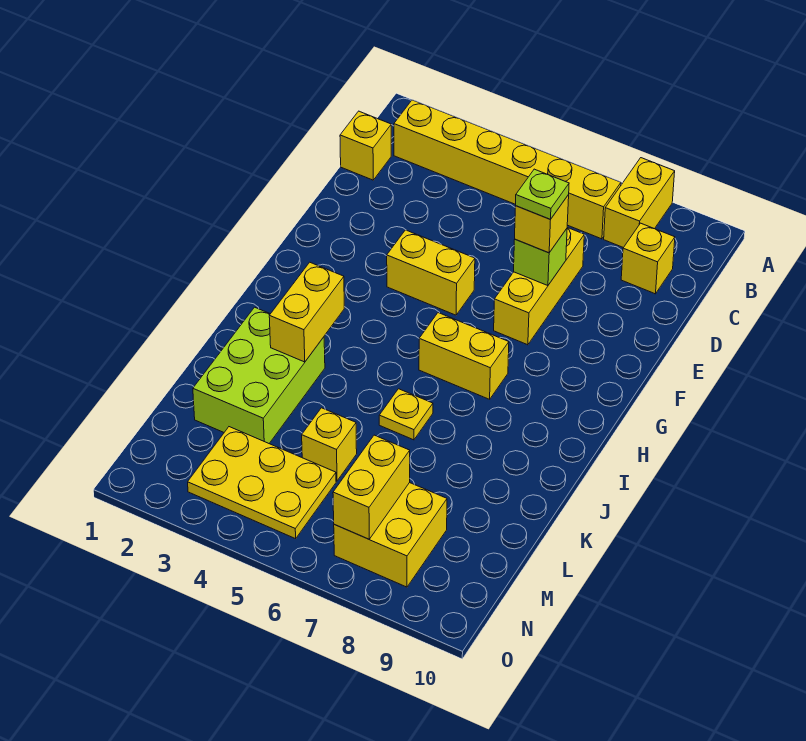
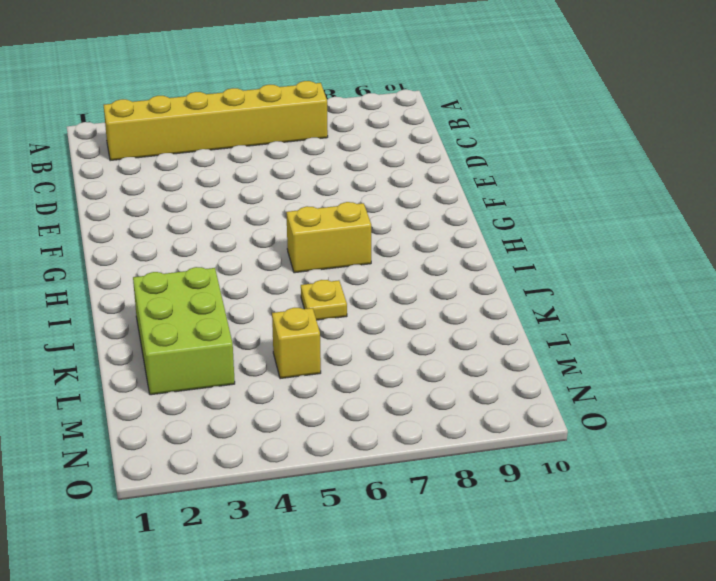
none -> yellow brick A8:B8 level 1
none -> yellow brick C1 level 1
none -> yellow brick C9 level 1

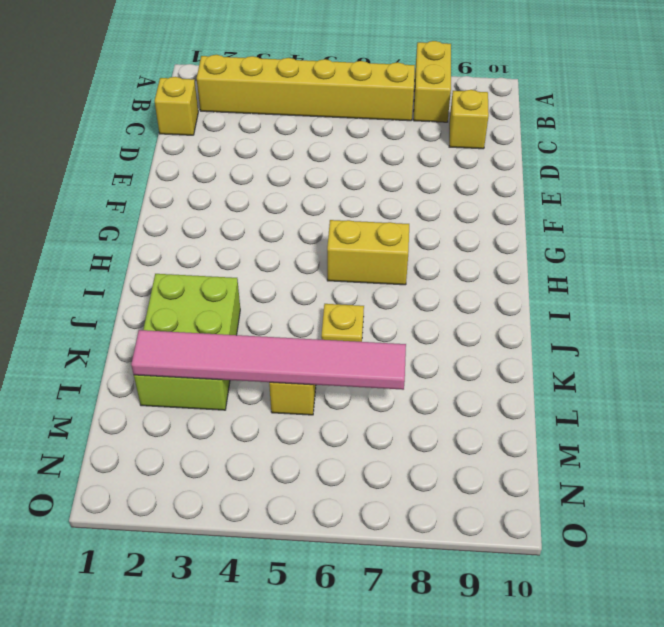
pink tile L2:L7 level 2 -> none
none -> yellow brick D7:F7 level 1
none -> yellow brick F4:F5 level 1
none -> yellow plate M3:N5 level 1

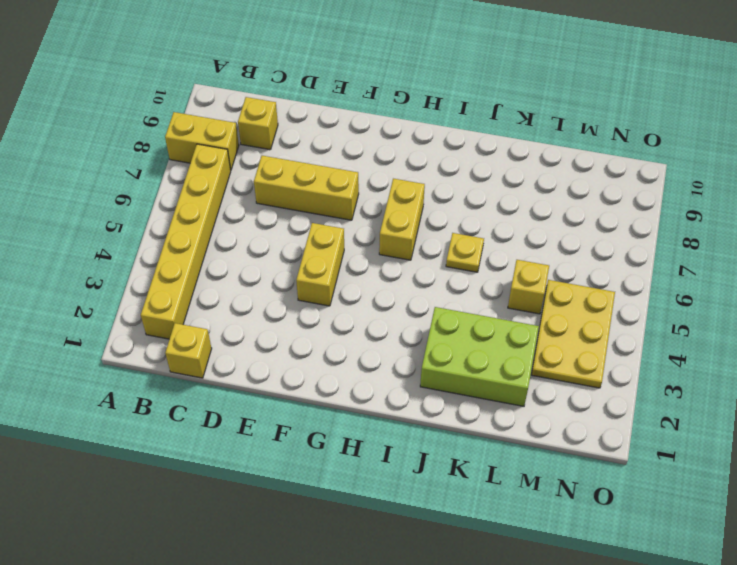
none -> yellow brick M7:N8 level 1
none -> lime brick E7 level 2
none -> yellow brick I3:J3 level 2

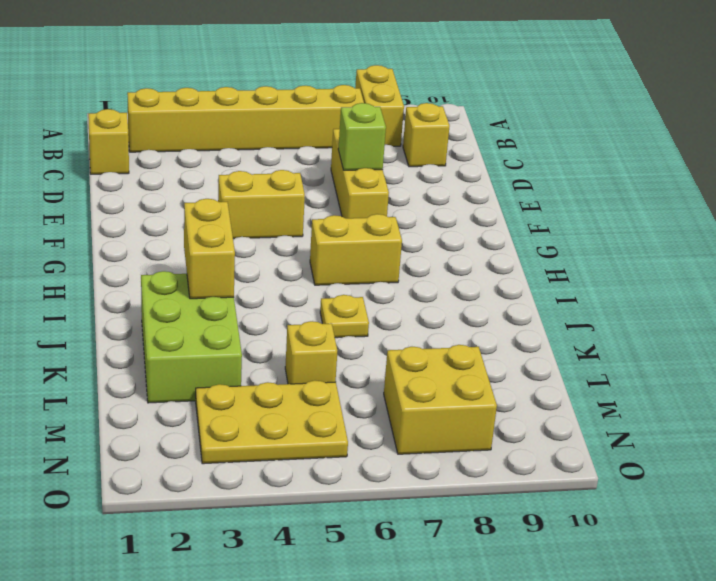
none -> yellow brick M7:N7 level 2
none -> yellow brick E7 level 3
none -> lime plate E7 level 4

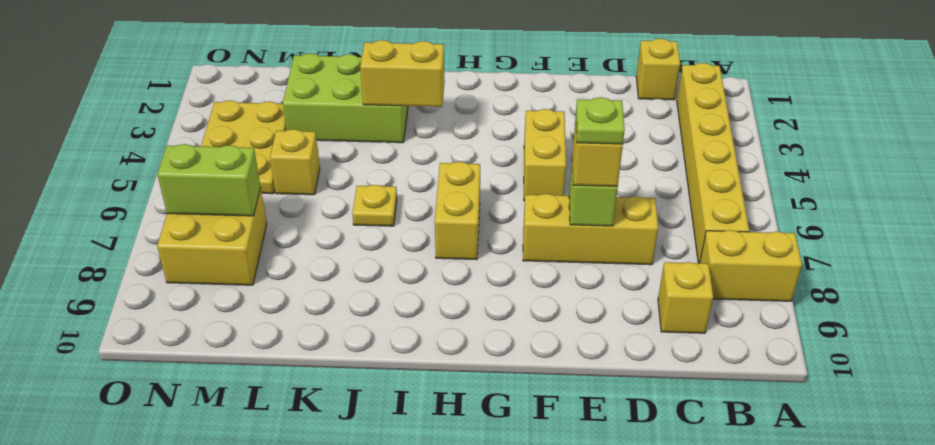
lime brick M7:N7 level 2 -> yellow brick M7:N7 level 2

